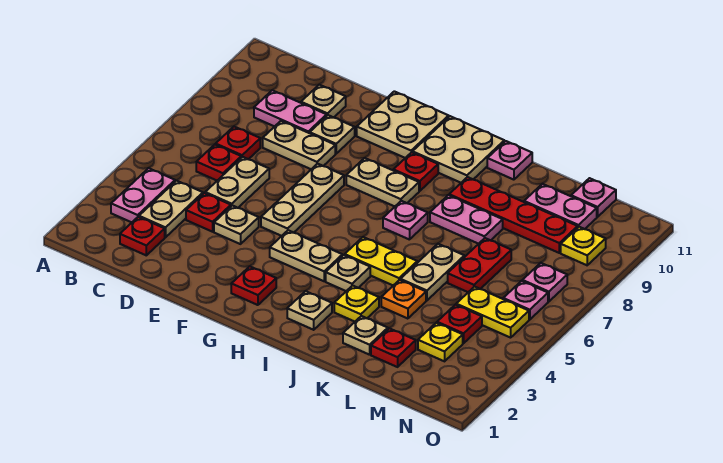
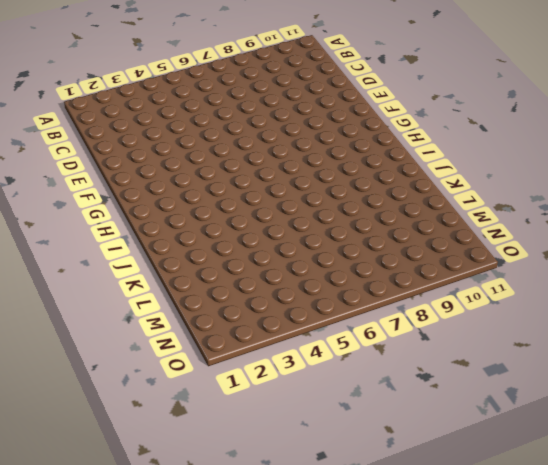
none -> pink plate B3:B4 level 1
none -> red plate C2 level 1
none -> tan plate C3:C4 level 1
none -> red plate C6 level 1

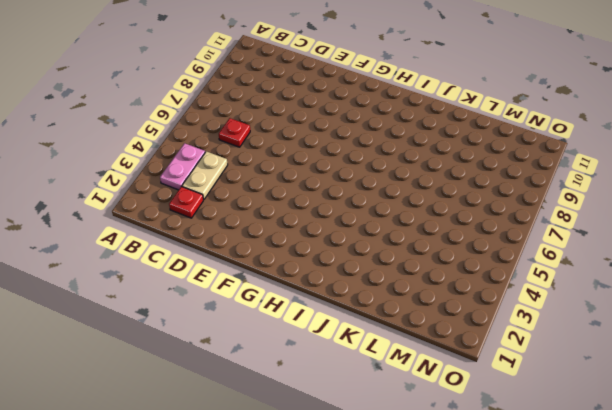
none -> red plate C7 level 1
none -> pink plate C9:D9 level 1
none -> red plate D4 level 1
none -> tan plate D5:D6 level 1

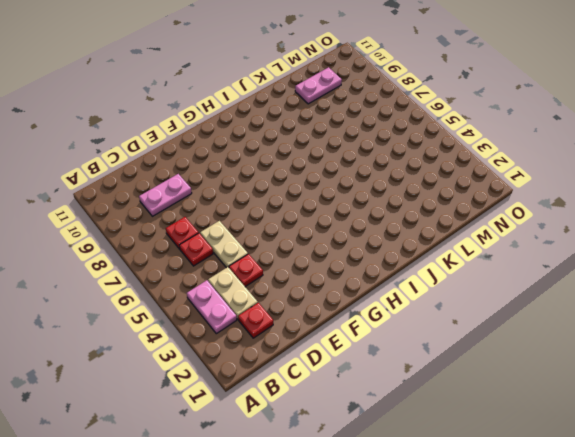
none -> tan plate D8:E8 level 1
none -> tan plate D10 level 1
none -> tan plate E4 level 1
none -> tan plate E9 level 1

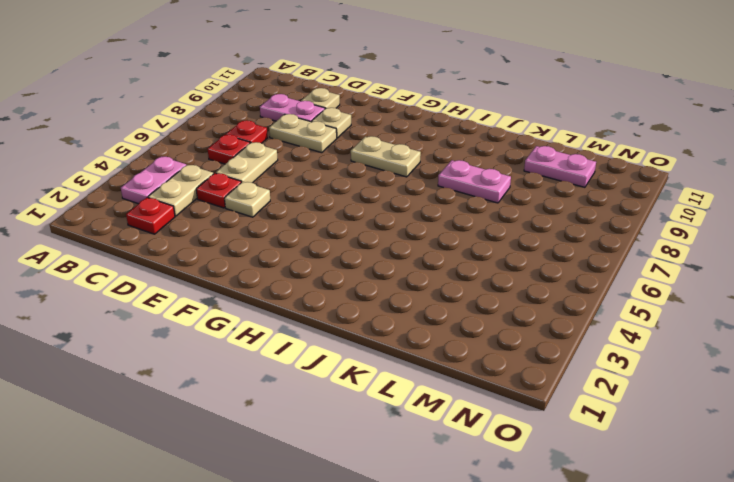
none -> tan plate F5:F7 level 1
none -> tan plate F10:G11 level 1
none -> red plate G2 level 1
none -> tan plate G4:H4 level 1

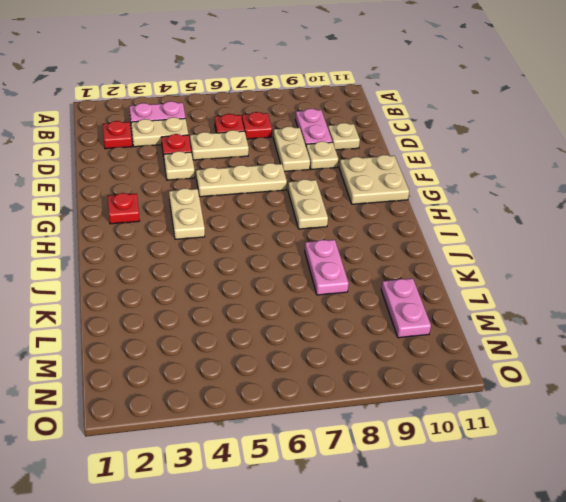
none -> red plate H9 level 1
none -> tan plate H10:I11 level 1
none -> tan plate I2 level 1
none -> tan plate I4 level 1

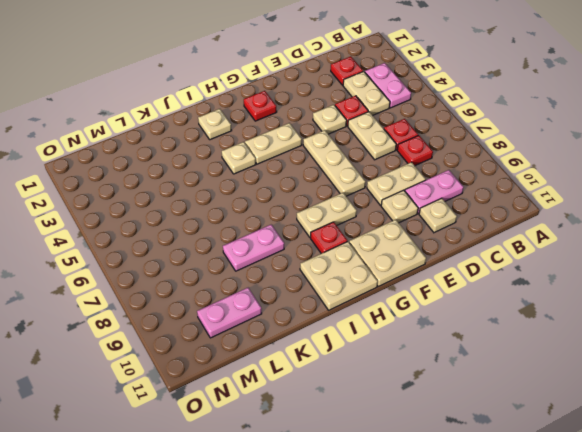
none -> yellow plate I5:J5 level 1
none -> pink plate I7 level 1
none -> yellow plate J3 level 1
none -> red plate J9:M9 level 1

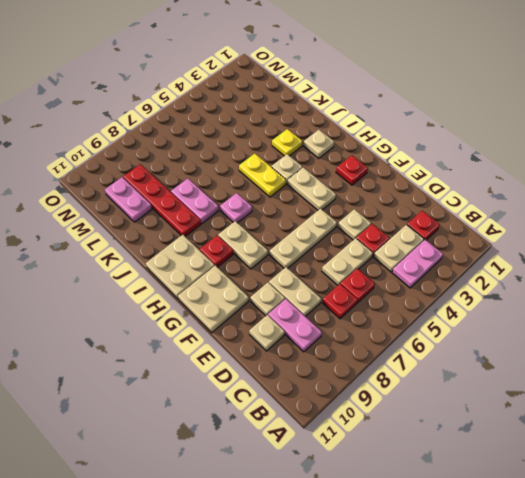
none -> pink plate J11 level 1
none -> tan plate K2 level 1
none -> orange plate K4 level 1
none -> tan plate K5:K6 level 1

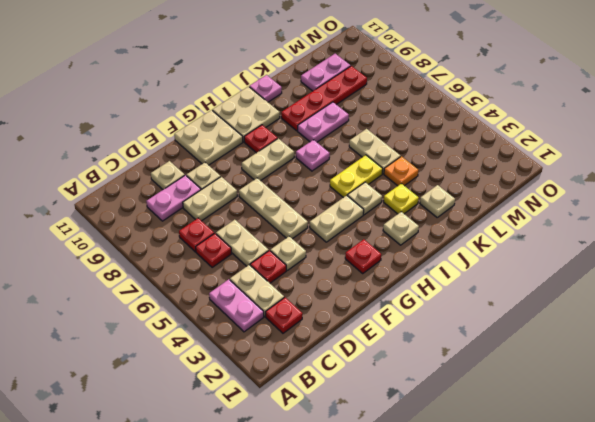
none -> red plate L2 level 1
none -> red plate L6:L7 level 1
none -> yellow plate M3 level 1
none -> red plate M4 level 1

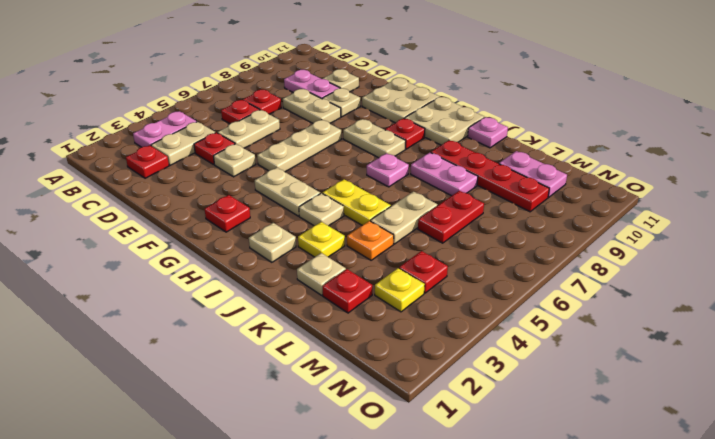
none -> yellow plate M5:N5 level 1
none -> pink plate M11 level 1
none -> pink plate N6 level 1
none -> pink plate N7 level 1

